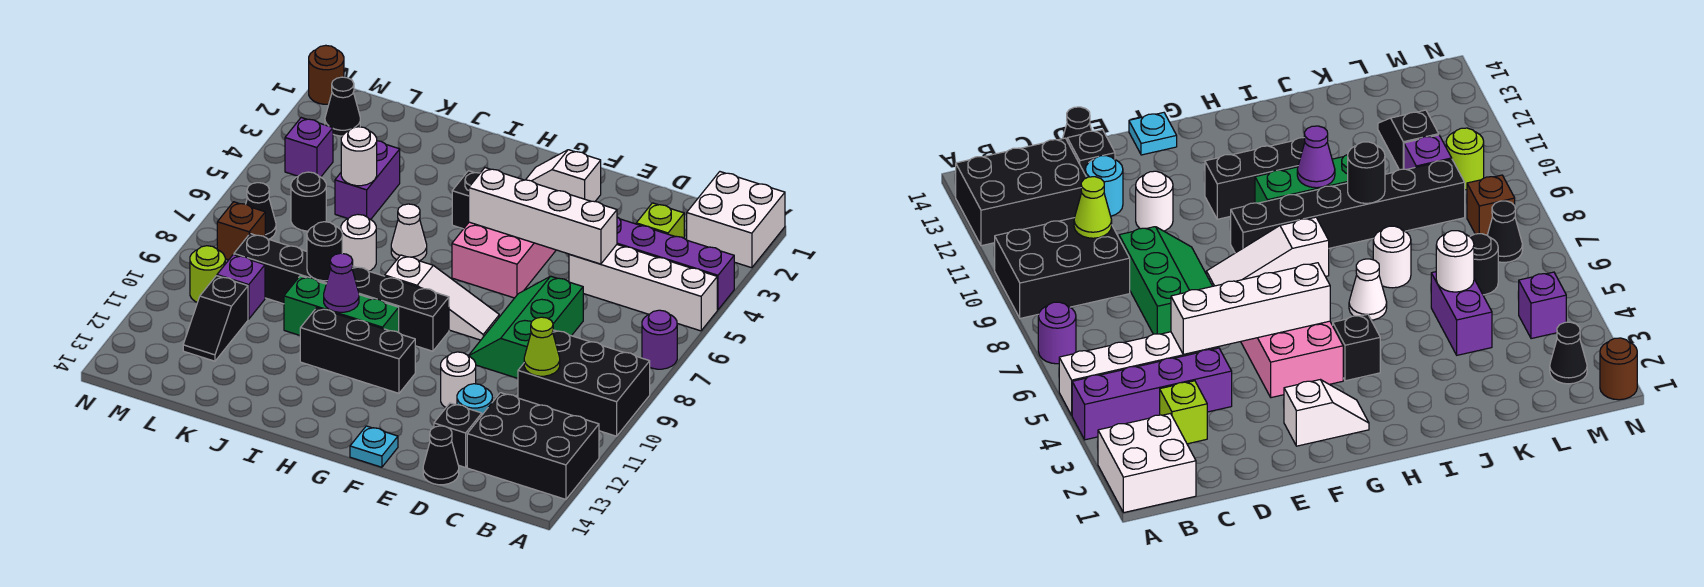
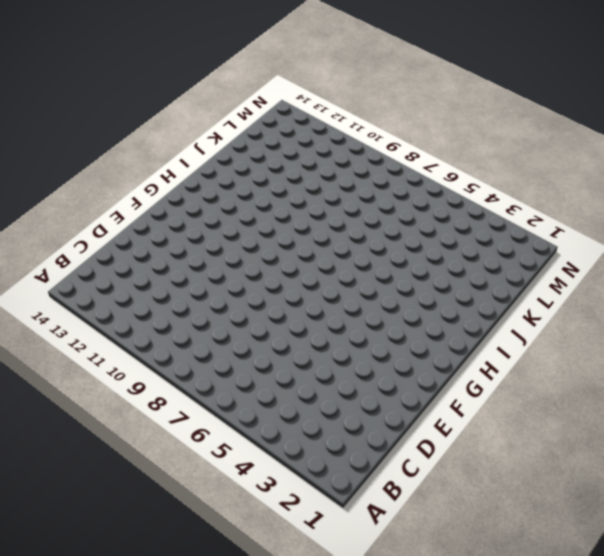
none -> white brick A1:B2 level 1
none -> purple brick A4:D4 level 1
none -> white brick A5:D5 level 1
none -> purple round brick A7 level 1

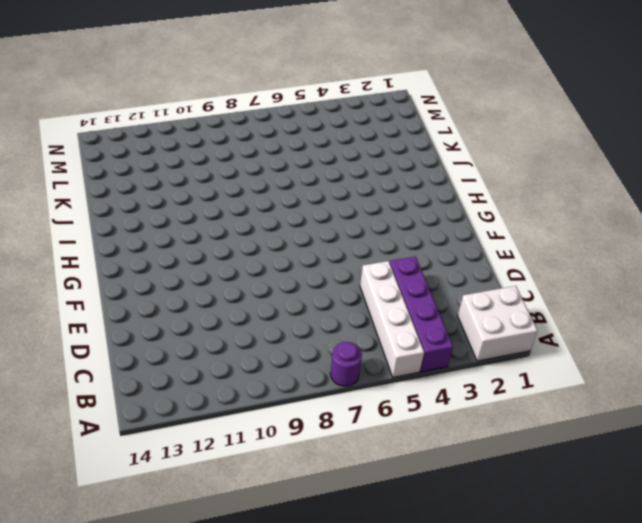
none -> black brick A9:C10 level 1
none -> black brick A12:C13 level 1
none -> lime brick C3 level 1
none -> green slope D7:E9 level 1 top D

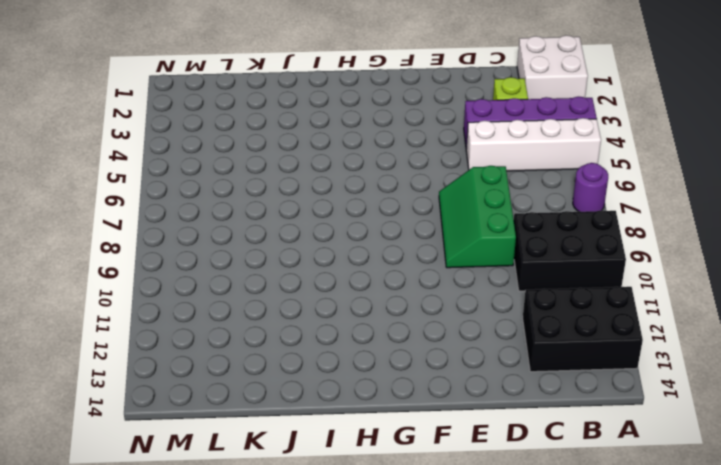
none -> cyan round brick D12 level 1
none -> black brick D13 level 1
none -> black cone D14 level 1
none -> white round brick E11 level 1

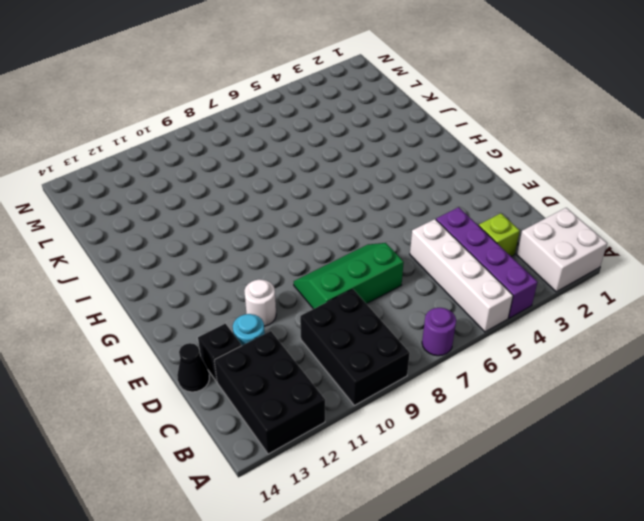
none -> white slope F2:G2 level 1 top F
none -> pink brick F4:G6 level 1
none -> white slope F8:H8 level 1 top H
none -> cyan plate F14 level 1

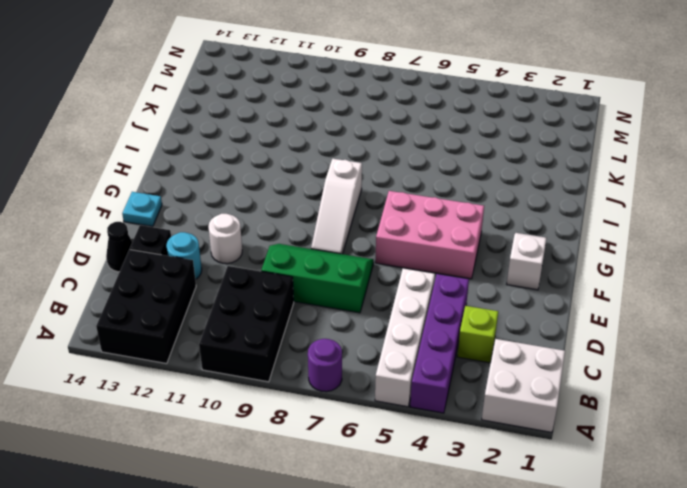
none -> black brick G9:L9 level 1
none -> black brick G11:I11 level 1
none -> black brick H4 level 1
none -> green brick H10:J10 level 1

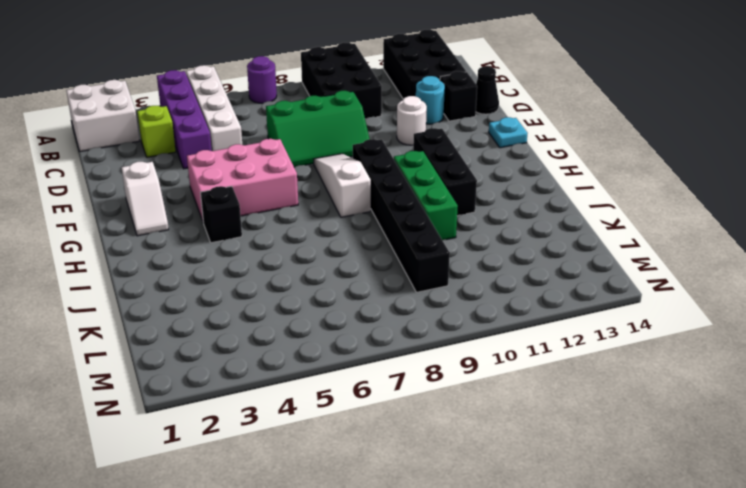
none -> white cone I6 level 1
none -> white round brick J7 level 1
none -> purple brick K4:K5 level 1
none -> black round brick L6 level 1

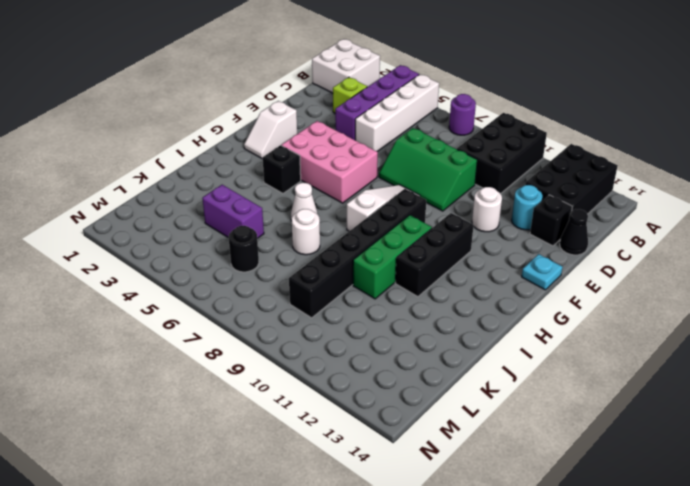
none -> purple brick L10 level 1
none -> black slope L11:L12 level 1 top 11
none -> black cone M2 level 1
none -> purple brick M4 level 1

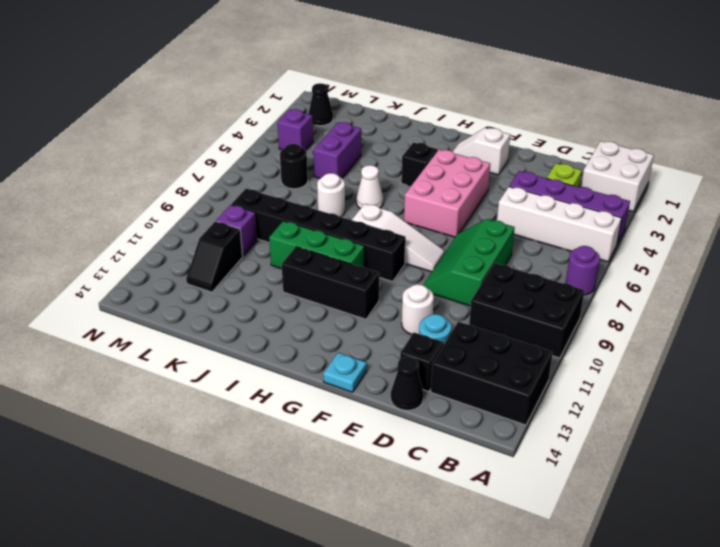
none -> black cone M7 level 1
none -> brown brick M8 level 1
none -> lime round brick M10 level 1
none -> brown round brick N1 level 1

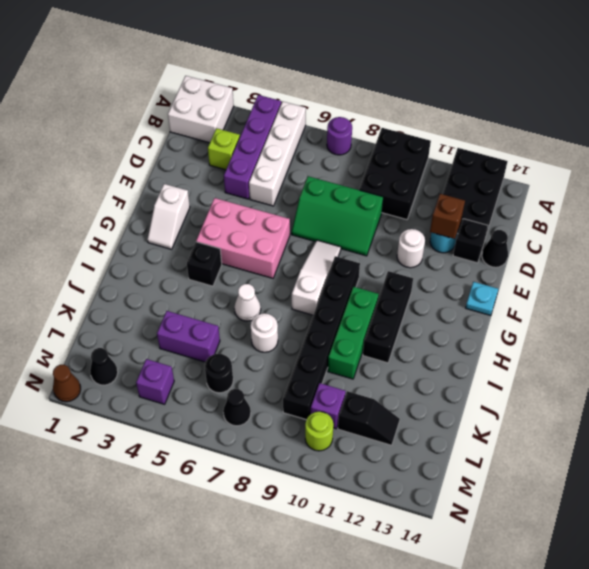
brown brick D12 level 2 -> brown brick M8 level 1
brown cone N1 level 1 -> brown round brick N1 level 1
none -> lime cone C10 level 2
none -> white brick D5:G5 level 2
none -> purple cone I10 level 2
none -> black round brick J9 level 2

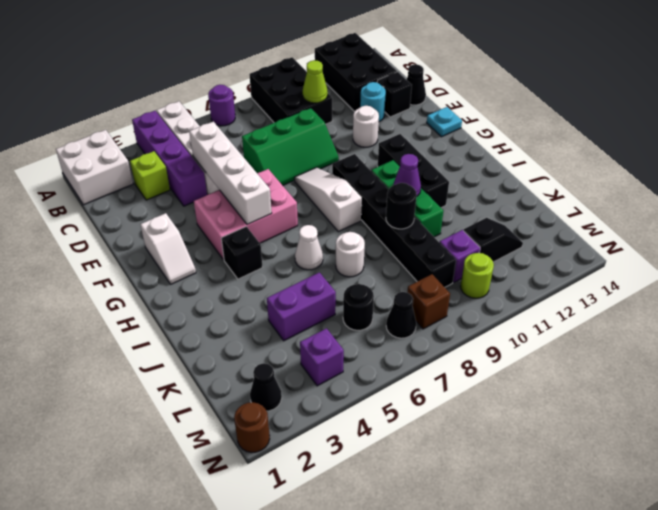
none -> white round brick K5 level 2

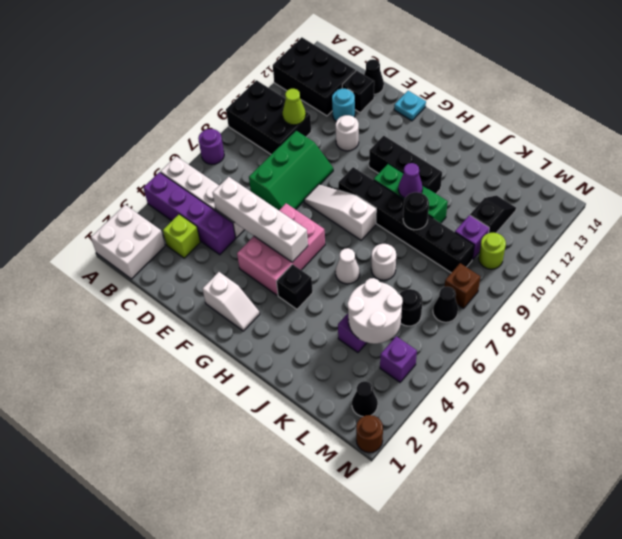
white round brick K4:L5 level 2 -> white round brick K5 level 2

